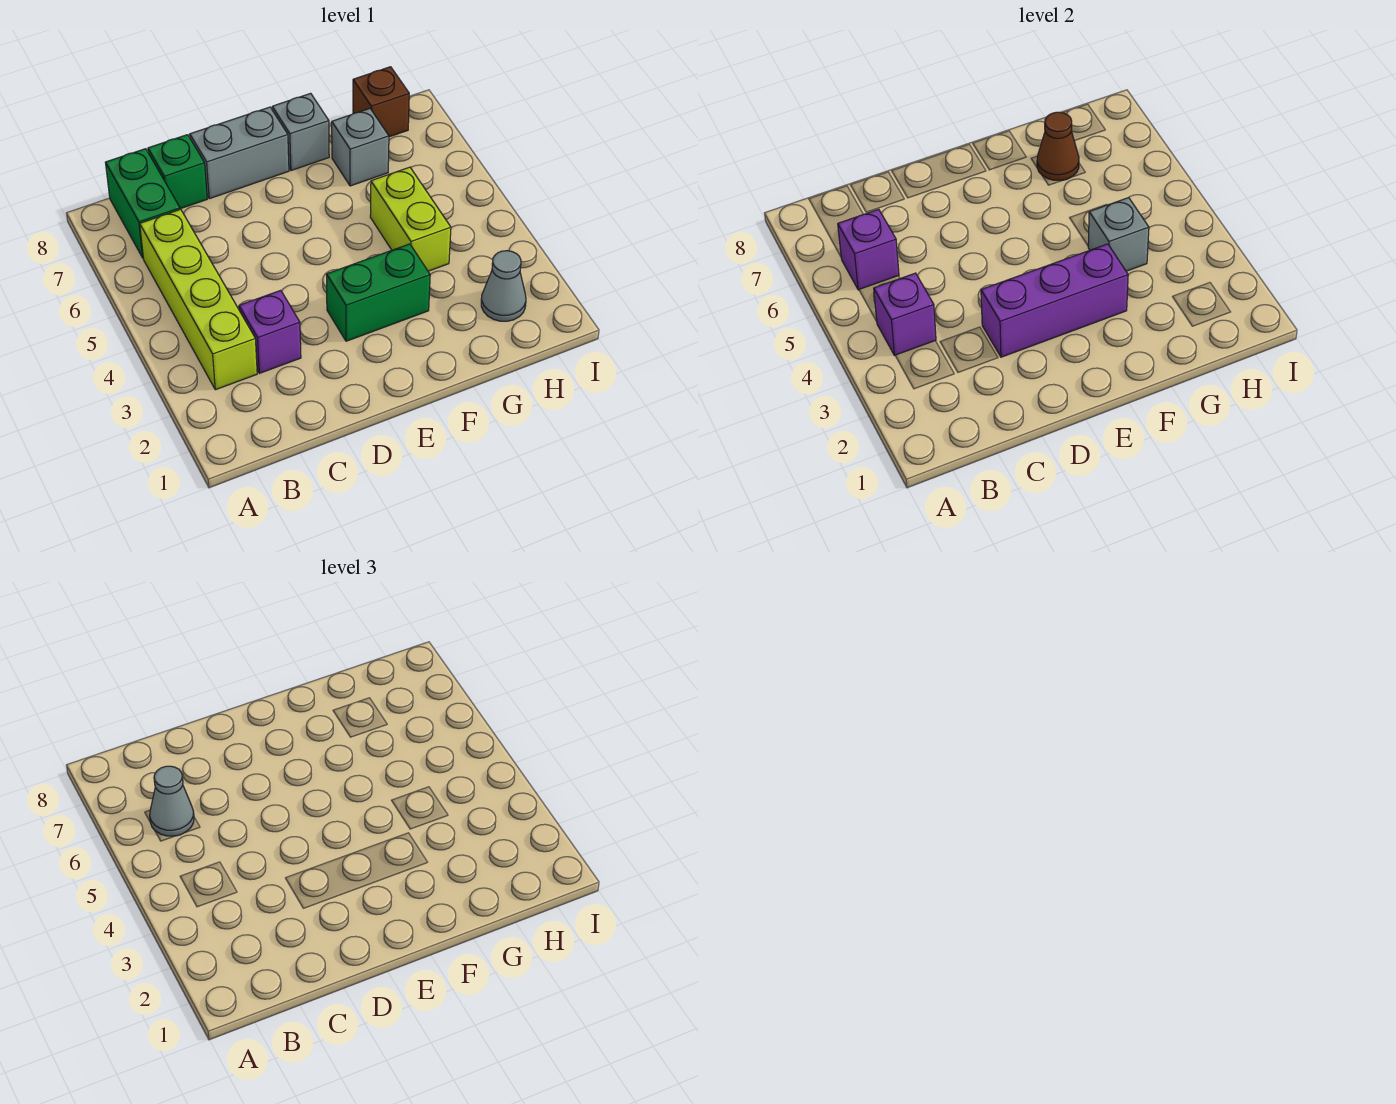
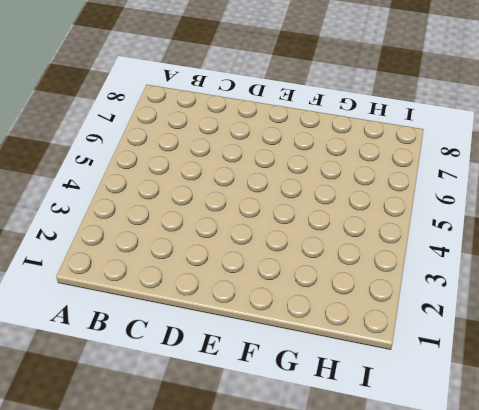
none -> lime brick B3:B6 level 1
none -> green brick B7:B8 level 1
none -> purple brick C3 level 1

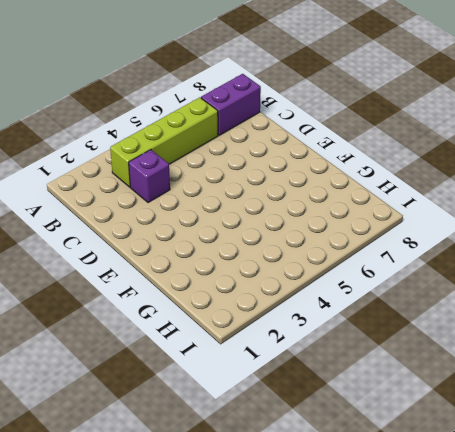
purple brick B7:B8 level 1 -> green brick B7:B8 level 1
none -> green brick C8 level 1
none -> grey brick D8:E8 level 1
none -> green brick E3:F3 level 1

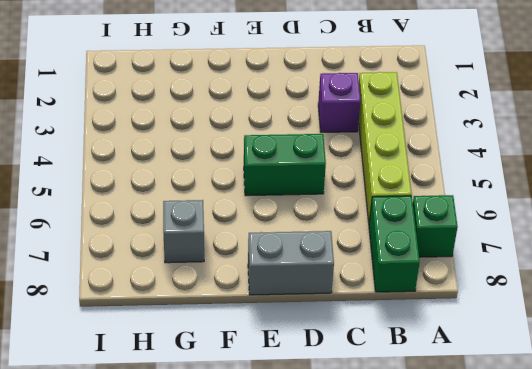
green brick A7 level 1 -> green brick C8 level 1
green brick D5:E5 level 1 -> green brick E3:F3 level 1
none -> grey brick F8 level 1
none -> lime brick G4:G5 level 1
none -> grey cone H2 level 1

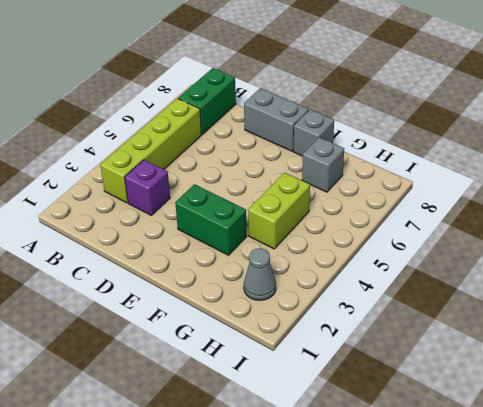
none -> green brick C8 level 1
none -> brown brick H8 level 1
none -> purple brick B4 level 2

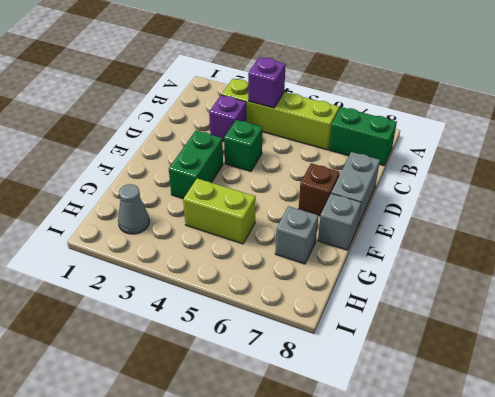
green brick D4 level 1 -> green brick C8 level 1
brown brick E7 level 1 -> brown brick H8 level 1
none -> purple brick B6 level 2
none -> purple brick D3:F3 level 2
none -> grey brick G4 level 2

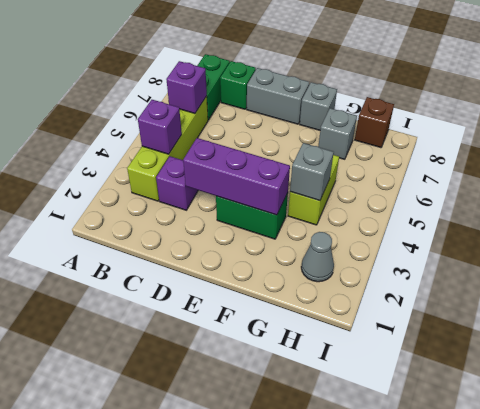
none -> brown cone G7 level 2
none -> grey cone B6 level 3

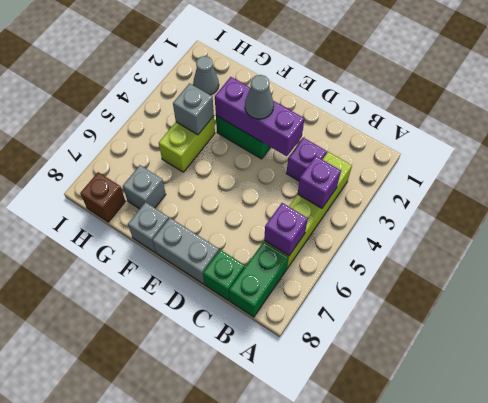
grey cone E3 level 3 -> grey cone B6 level 3
none -> brown cone G7 level 2

